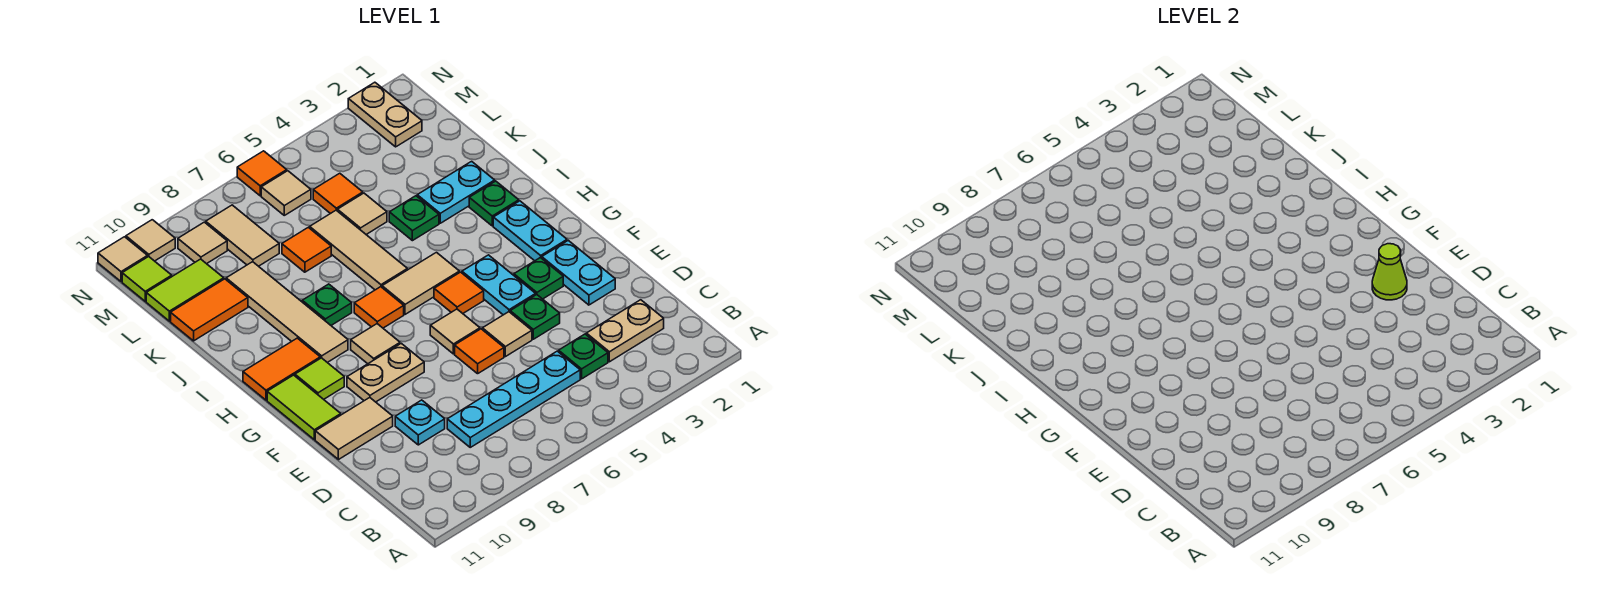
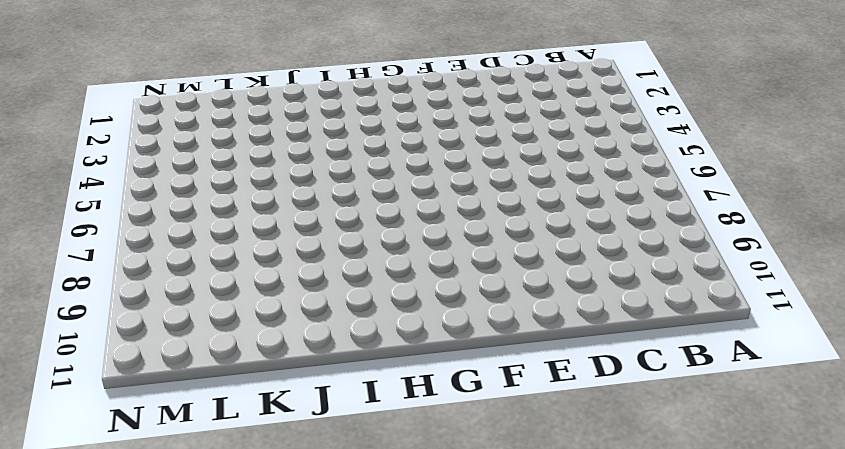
none -> tan plate C2:C3 level 1
none -> green plate C4 level 1
none -> cyan plate C5:C8 level 1
none -> cyan plate D9 level 1

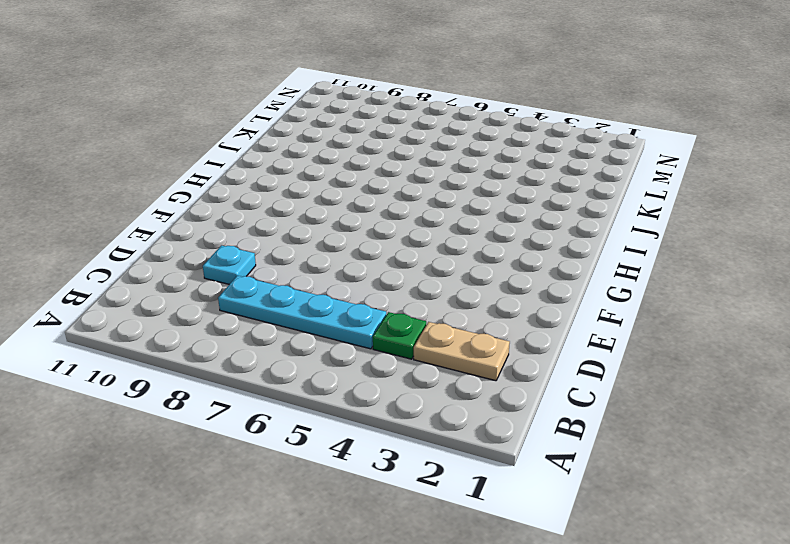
none -> cyan plate E2:F2 level 1
none -> green plate E4 level 1
none -> tan tile E5 level 1
none -> orange tile E6 level 1

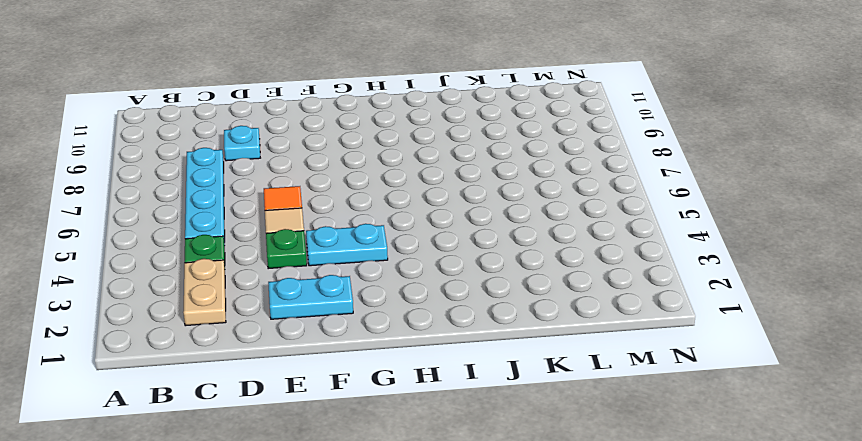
none -> tan tile E10:E11 level 1
none -> green plate F3 level 1
none -> tan tile F6 level 1
none -> tan plate F8:F9 level 1

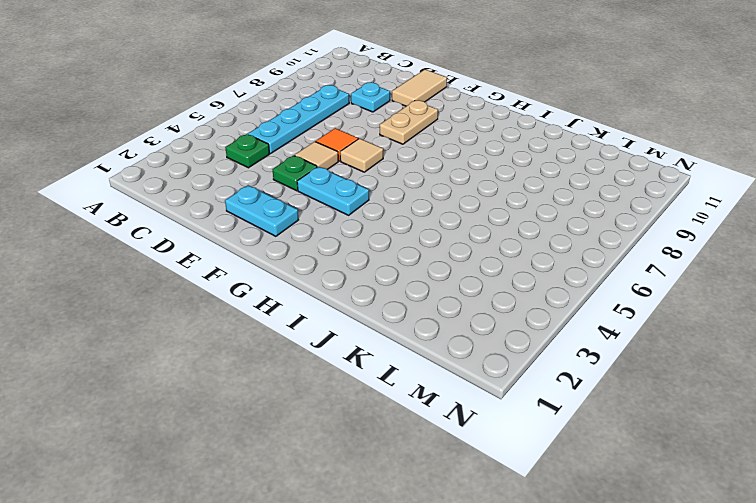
none -> tan plate C2:C3 level 1
none -> green plate F3 level 1
none -> lime tile F11:G11 level 1
none -> cyan plate G2:H2 level 1

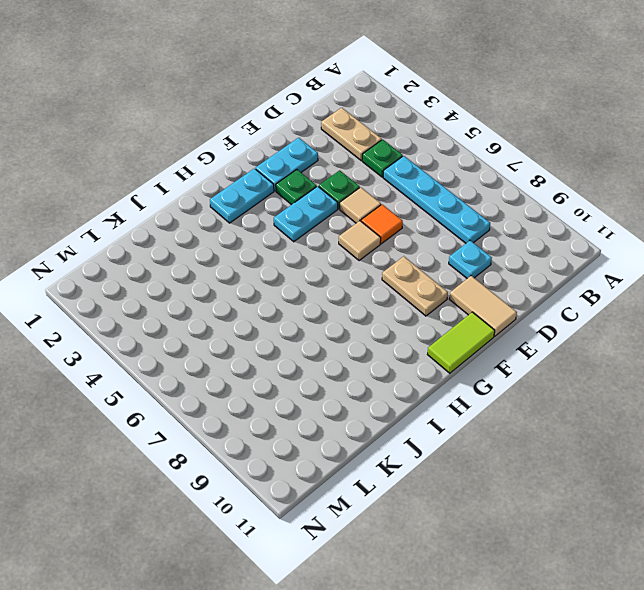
none -> orange tile G5 level 1
none -> tan tile G8 level 1
none -> lime tile G10 level 1
none -> tan tile H5:H6 level 1

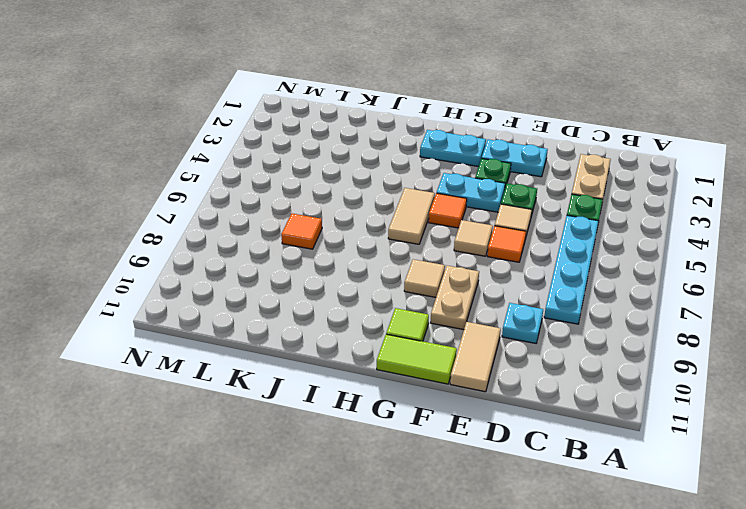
none -> orange tile H7 level 1
none -> tan tile H9:K9 level 1
none -> orange tile H10:H11 level 1
none -> green plate I2 level 1

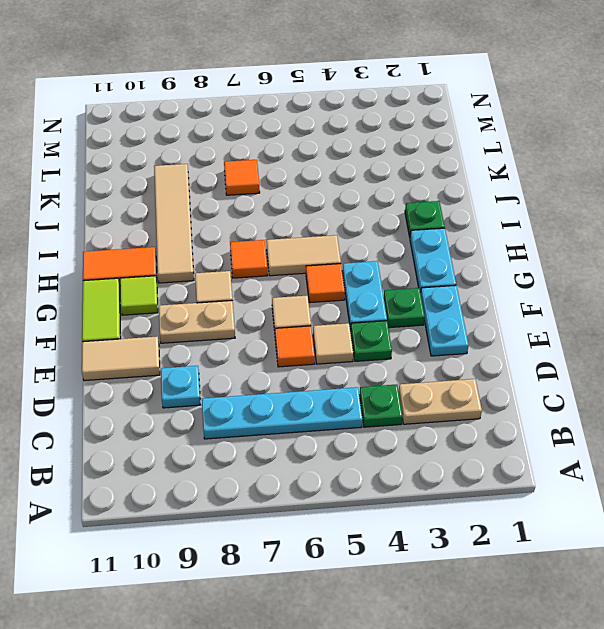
none -> tan tile I6:K6 level 1
none -> green plate I8 level 1
none -> cyan plate J2:J3 level 1
none -> green plate J4 level 1

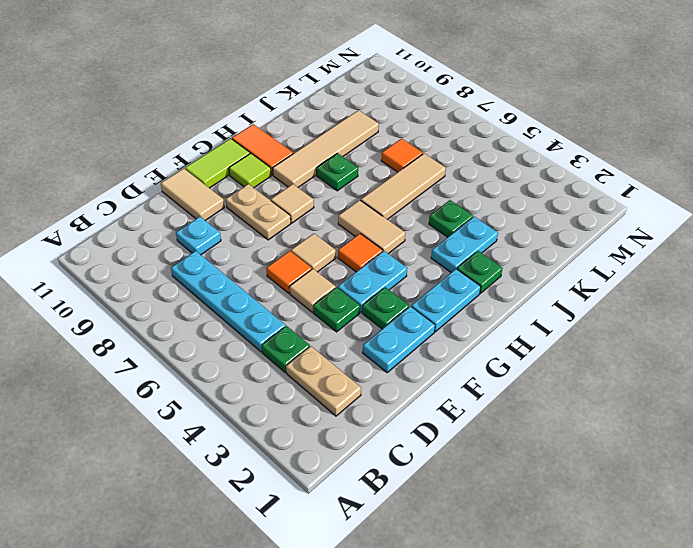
cyan plate I3:J3 level 1 -> cyan plate J2:J3 level 1
none -> orange tile H7 level 1
none -> tan tile K5 level 1
none -> orange tile K10:K11 level 1
none -> orange tile L5 level 1

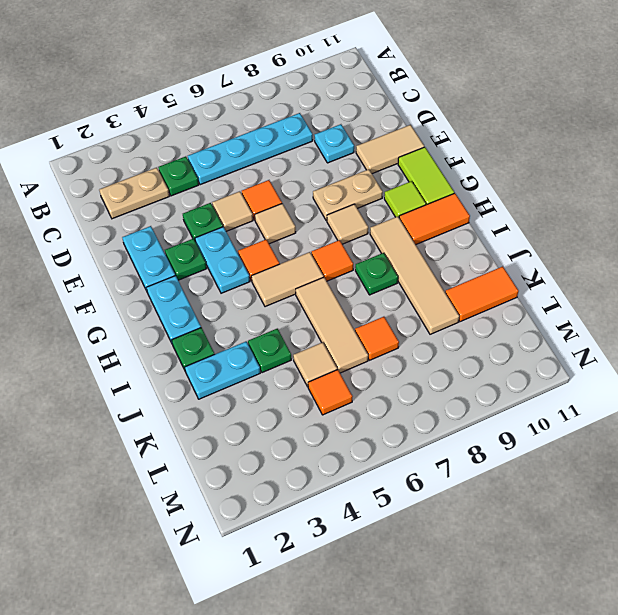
none -> tan tile L8:M8 level 1
none -> lime tile L10:L11 level 1
none -> tan plate M2:N2 level 1
none -> tan tile M6 level 1

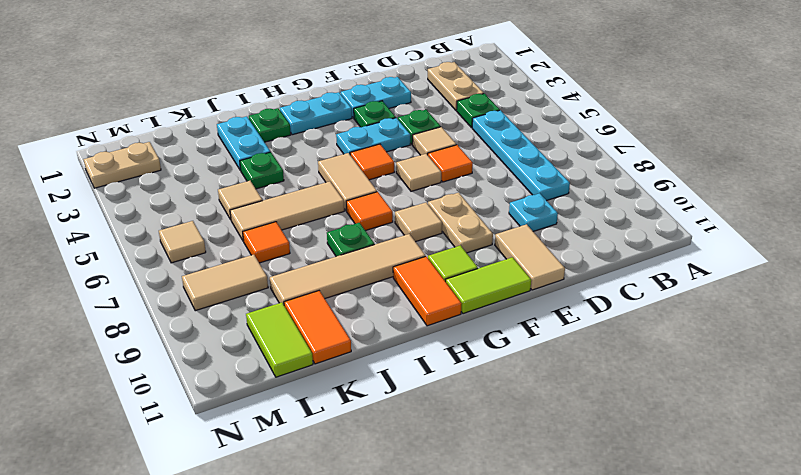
none -> orange tile L5 level 1
none -> tan tile M9 level 1
none -> lime tile M11 level 1
none -> orange tile N6 level 1

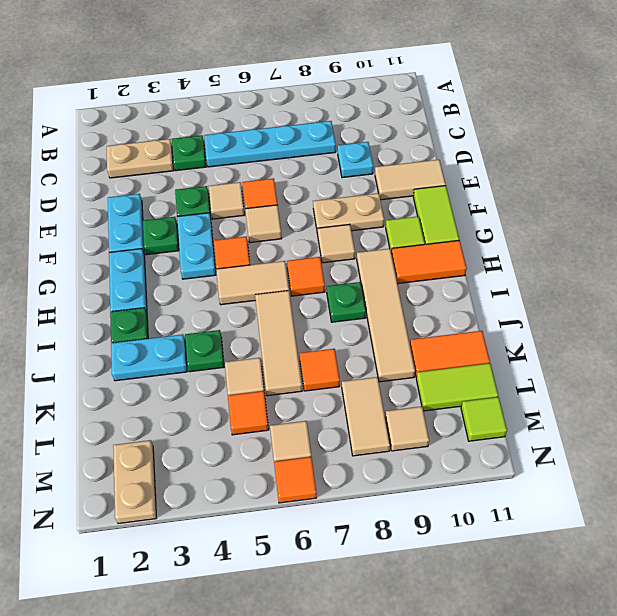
none -> tan tile N10 level 1
none -> tan tile N11 level 1
none -> lime cone E2 level 2

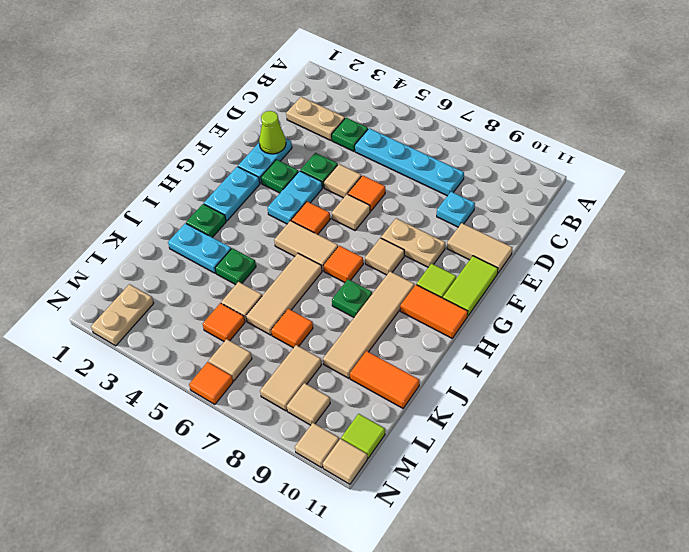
none -> lime tile L10:L11 level 1

